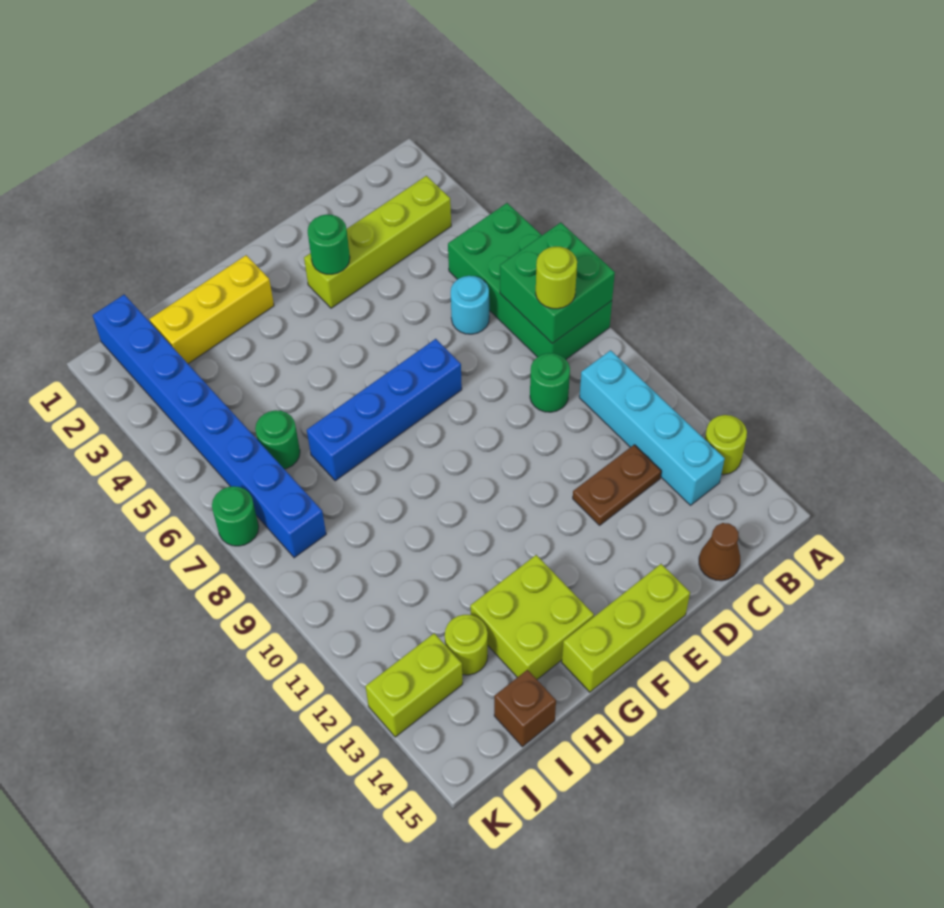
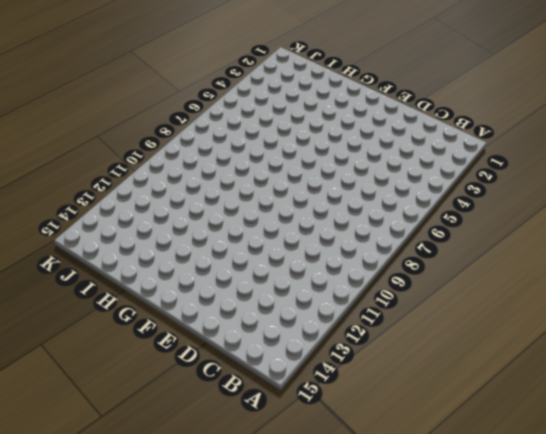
none -> green brick A5:B8 level 1
none -> lime round brick A13 level 1
none -> lime brick B3:E3 level 1

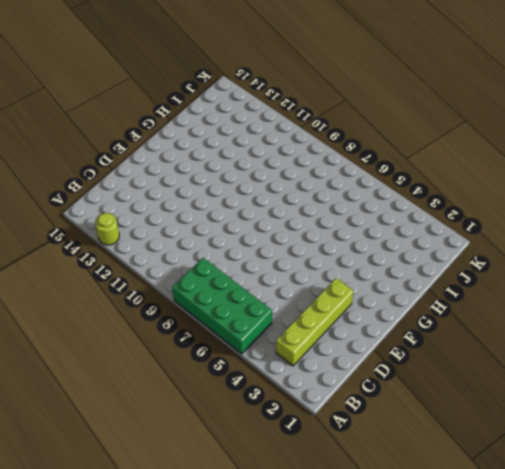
none -> cyan brick B10:B13 level 1
none -> cyan round brick C6 level 1
none -> green round brick C9 level 1

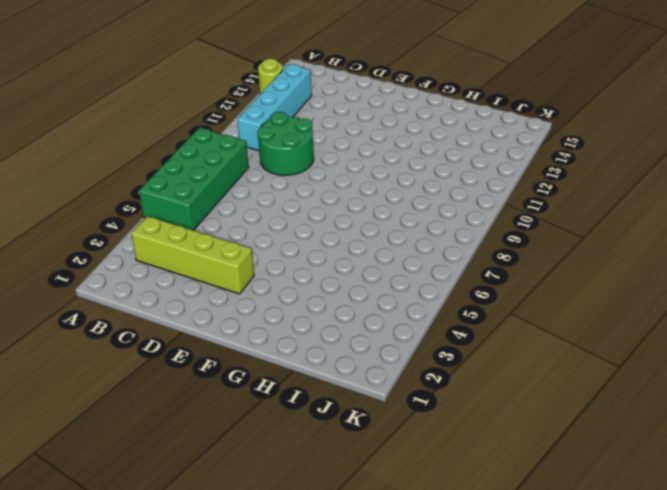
green round brick C9:D10 level 1 -> green round brick C9 level 1
none -> cyan round brick C6 level 1
none -> brown plate C12:D12 level 1
none -> brown cone C15 level 1

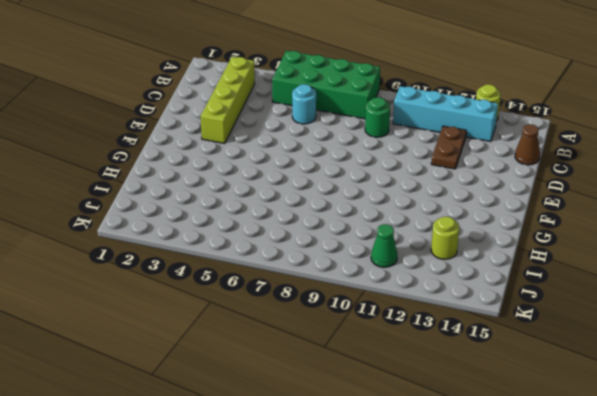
green cone J11 level 1 -> none
none -> blue brick E7:H7 level 1
none -> lime brick E15:G15 level 1
none -> yellow brick G2:I2 level 1

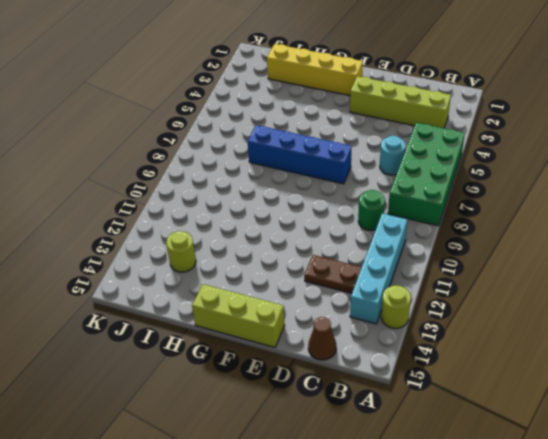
yellow brick F2:I2 level 1 -> yellow brick G2:I2 level 1
none -> lime brick G13:H14 level 1
none -> green round brick I6 level 1
none -> brown brick I15 level 1

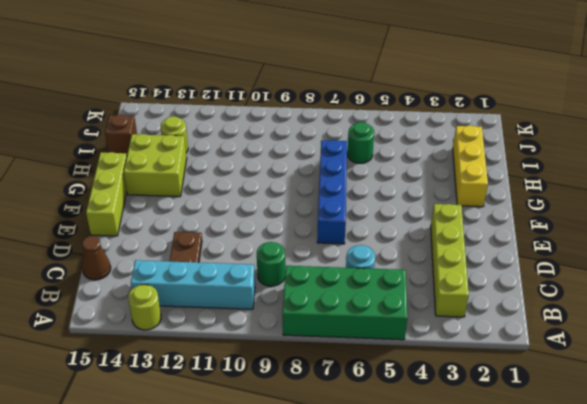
none -> blue brick J1:J8 level 1
none -> lime brick J13:K13 level 1
none -> green round brick K7 level 1

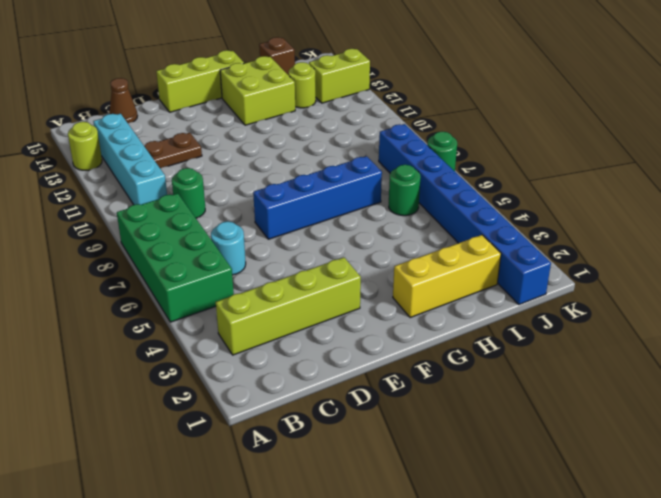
none -> green brick A7:B8 level 2
none -> green round brick E3 level 2
none -> lime round brick B8 level 3

